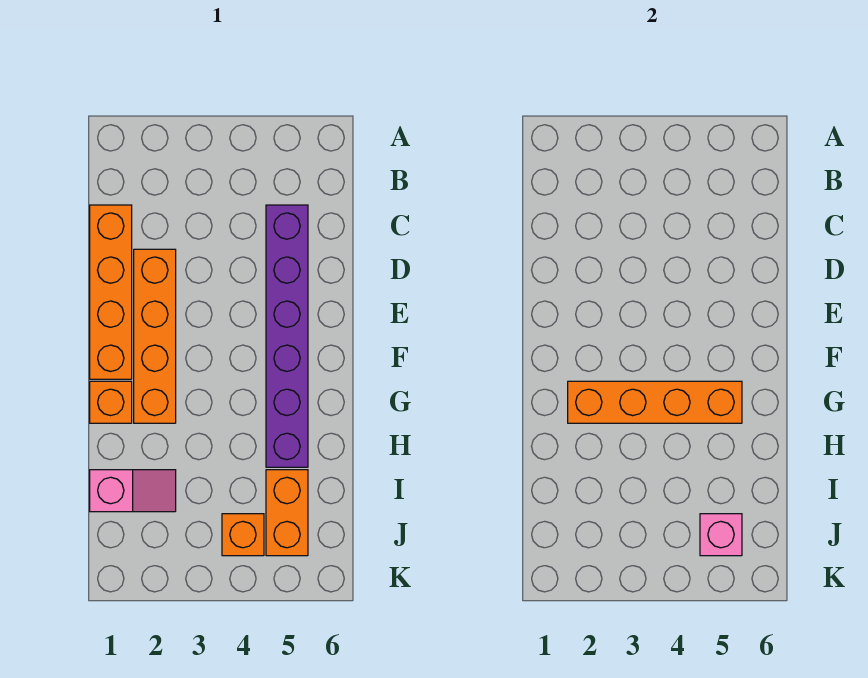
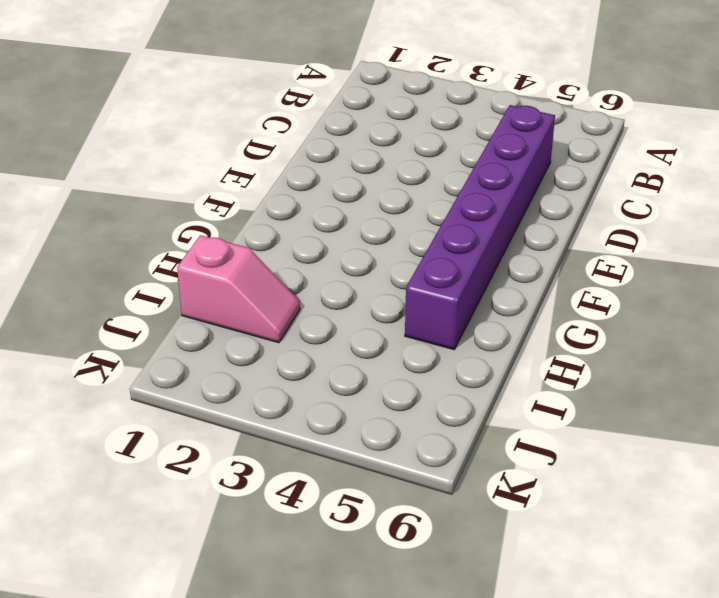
none -> orange brick C1:F1 level 1
none -> orange brick D2:G2 level 1

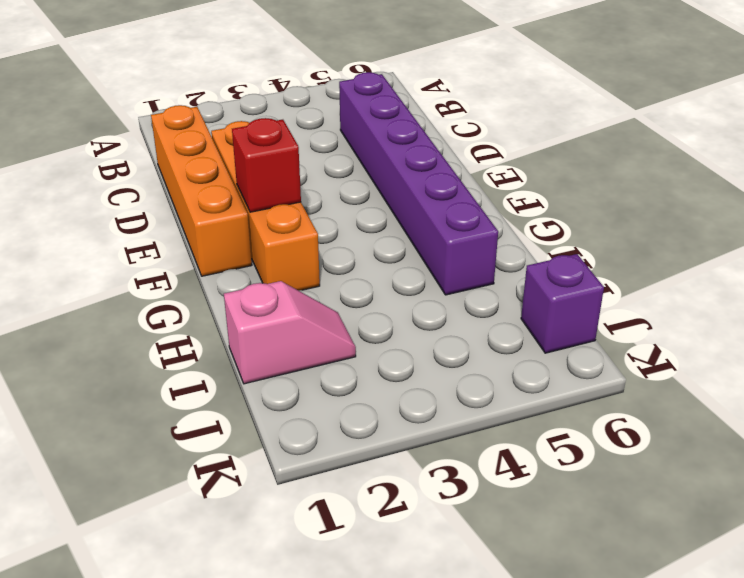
red brick F2 level 2 -> none
purple brick J6 level 1 -> none
none -> orange brick G1 level 1
none -> orange brick I5:J5 level 1

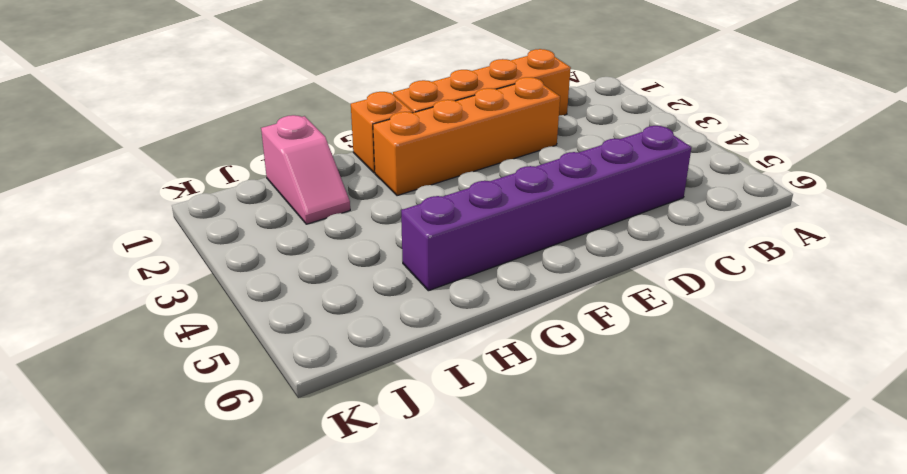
none -> orange brick I5:J5 level 1
none -> orange brick J4 level 1

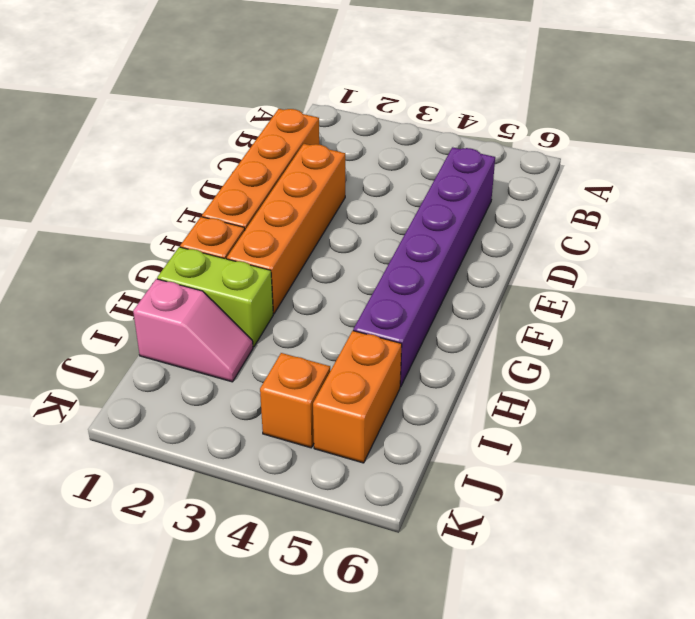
lime brick H1:H2 level 1 -> none
none -> orange brick G2:G5 level 2
none -> pink brick J5 level 2

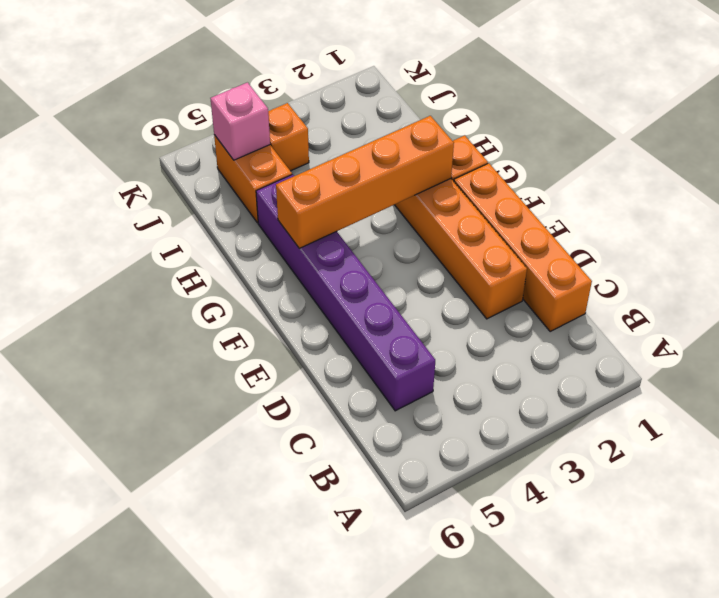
none -> pink slope I1:I2 level 1 top 1

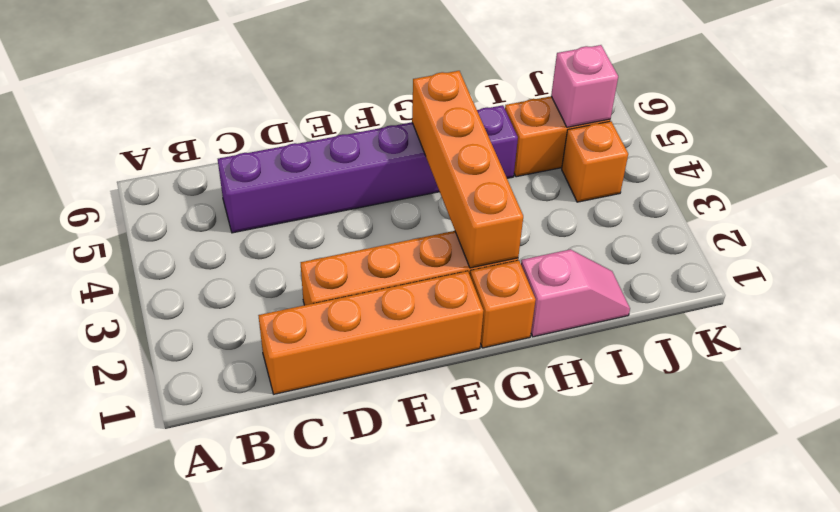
pink slope H1:I1 level 1 top H -> pink slope I1:I2 level 1 top 1

